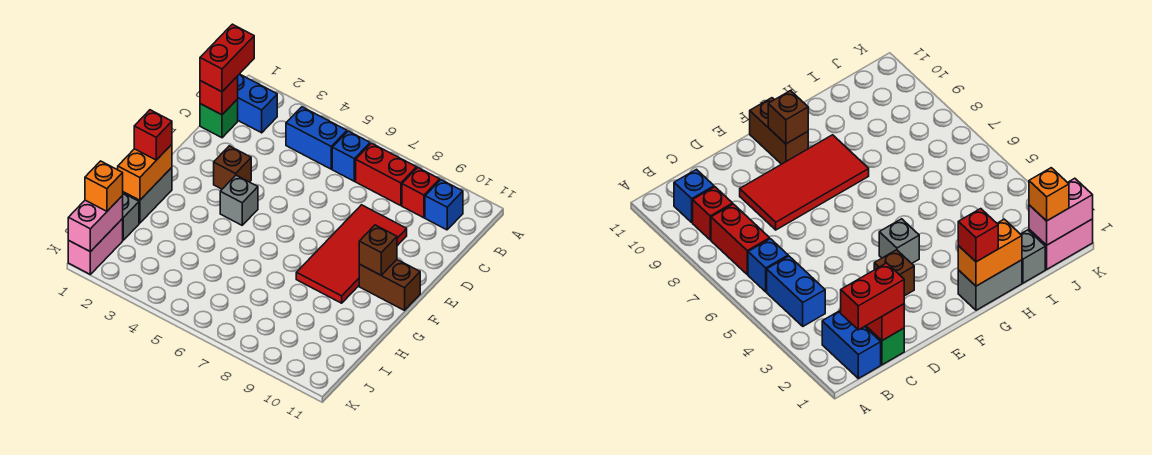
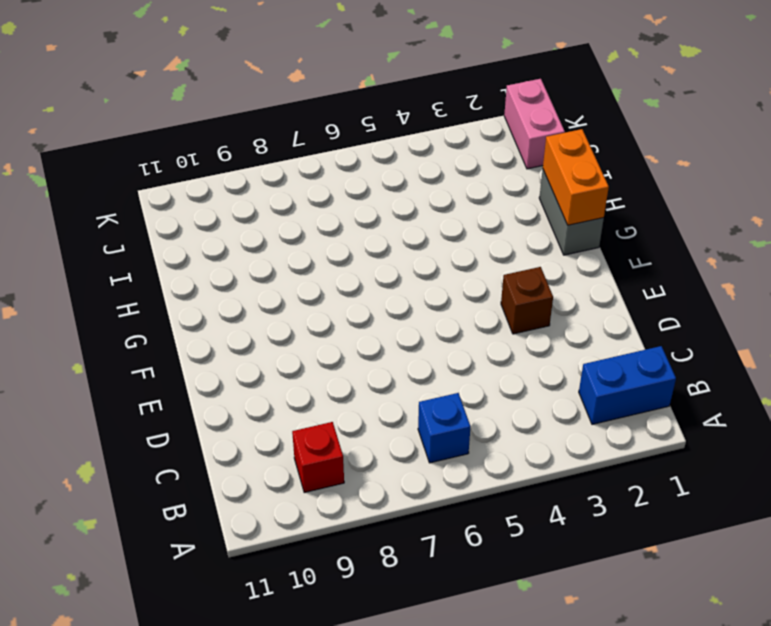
none -> blue brick B4:B5 level 1
none -> red brick B7:B8 level 1
none -> blue brick B10 level 1

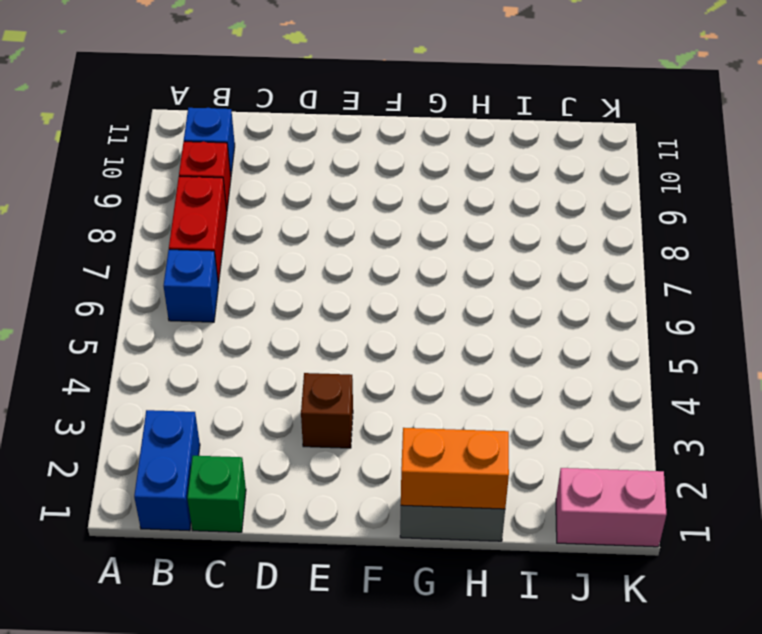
none -> blue brick B4:B5 level 1
none -> red tile D8:G9 level 1
none -> grey brick F4 level 1

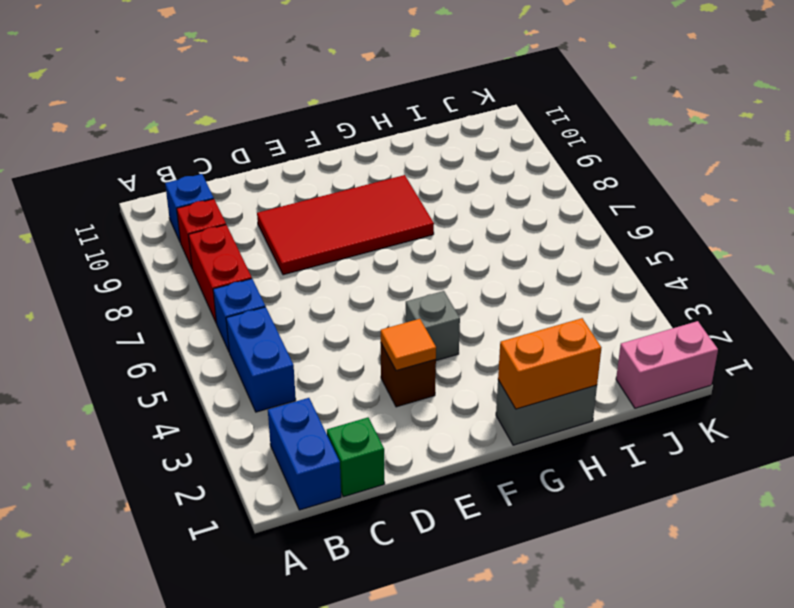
orange tile E3 level 2 -> none
none -> brown brick F10:F11 level 1
none -> grey brick I1 level 1
none -> red brick C1 level 2

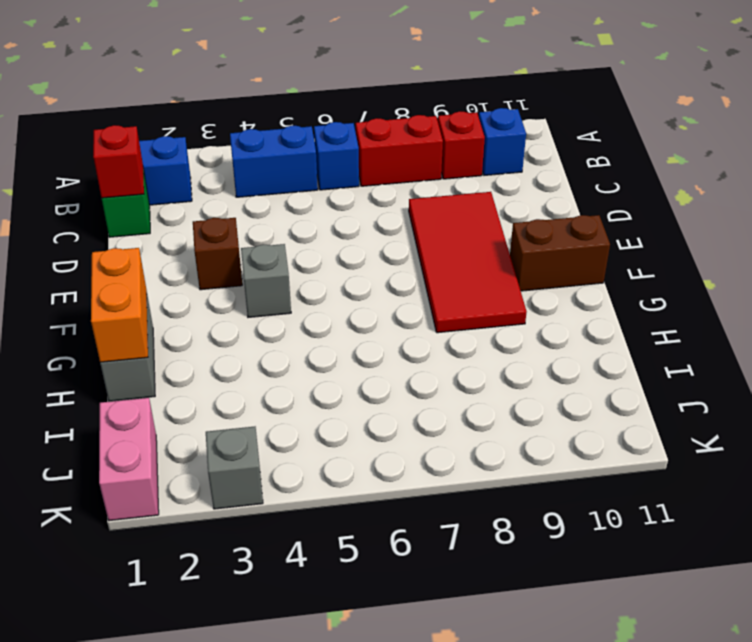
grey brick K3 level 1 -> grey brick I1 level 1
none -> brown brick F10 level 2
none -> pink brick J1:K1 level 2
none -> red brick B1:C1 level 3

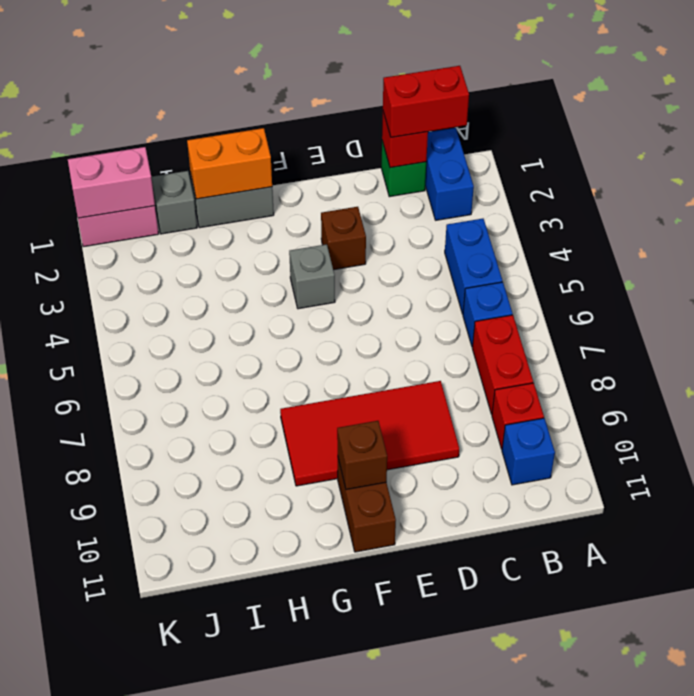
none -> red brick G1 level 3
none -> orange brick J1 level 3

